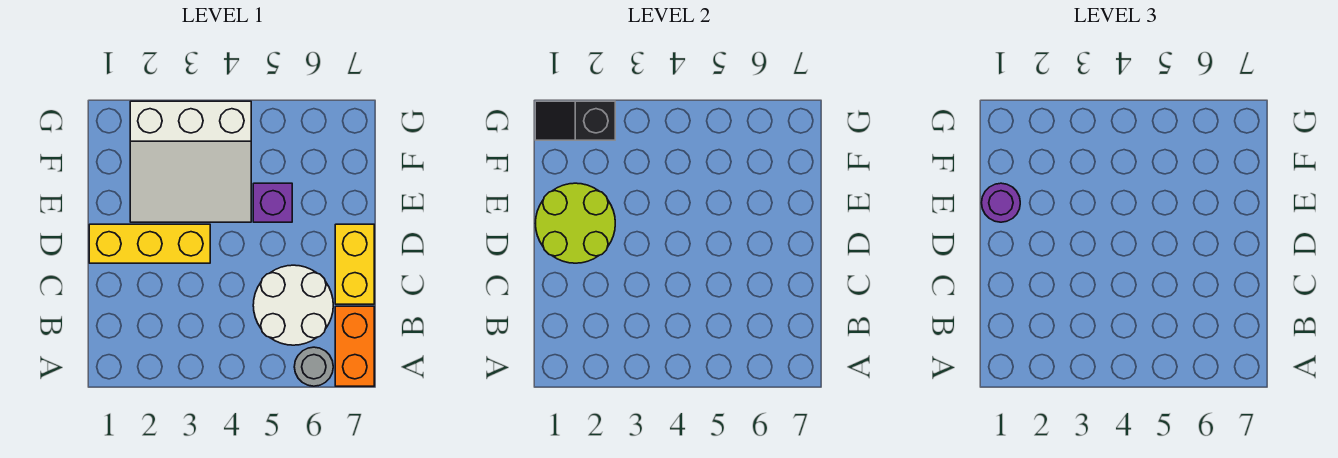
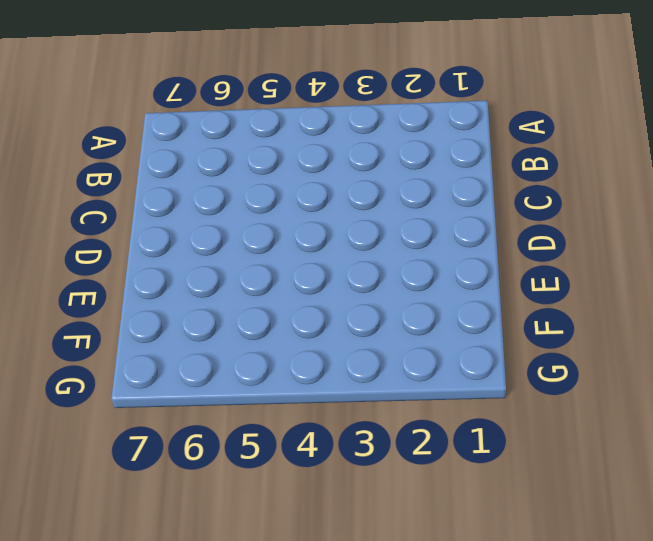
none -> grey round brick A6 level 1
none -> orange brick A7:B7 level 1

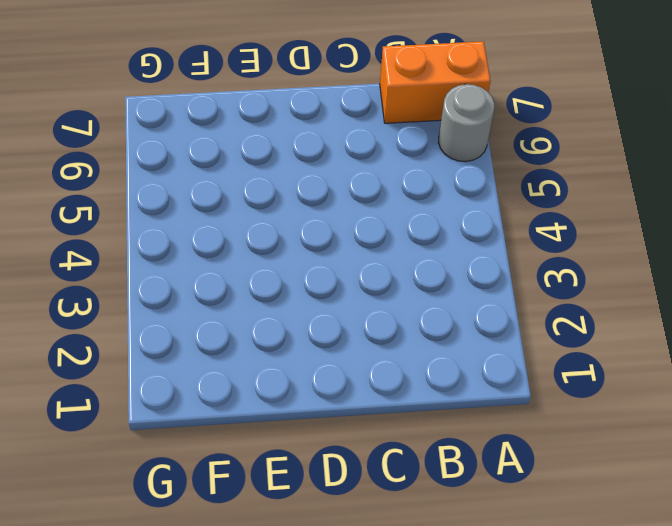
none -> white round brick B5:C6 level 1
none -> yellow brick C7:D7 level 1

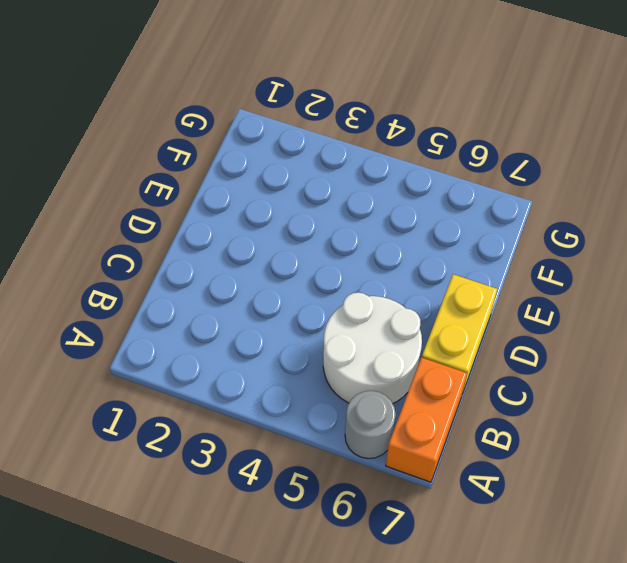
none -> yellow brick D1:D3 level 1
none -> white slope E2:G4 level 1 top G

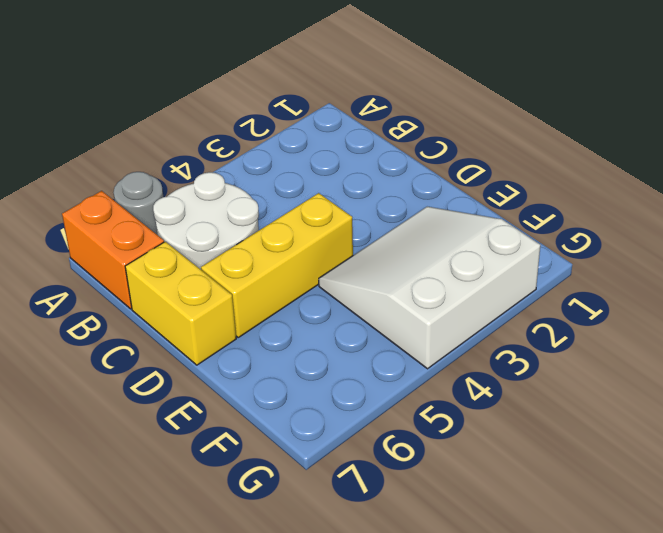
yellow brick D4:D6 level 1 -> yellow brick D1:D3 level 1
none -> purple brick E5 level 1
none -> lime round brick D1:E2 level 2

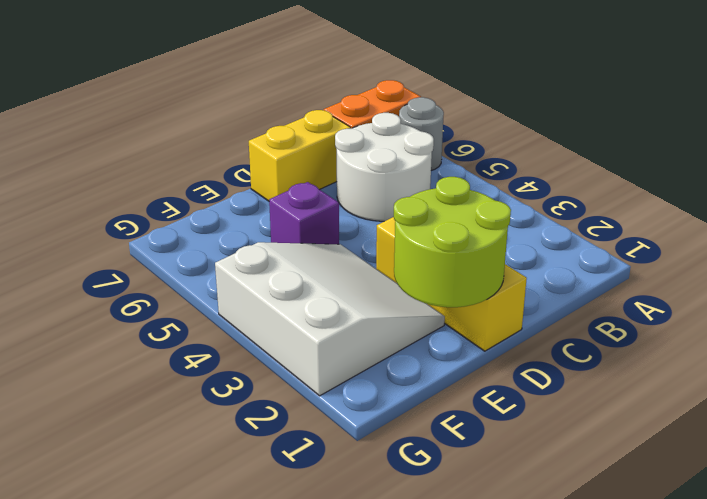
none -> black slope G1:G2 level 2 top 2
none -> purple round brick E1 level 3

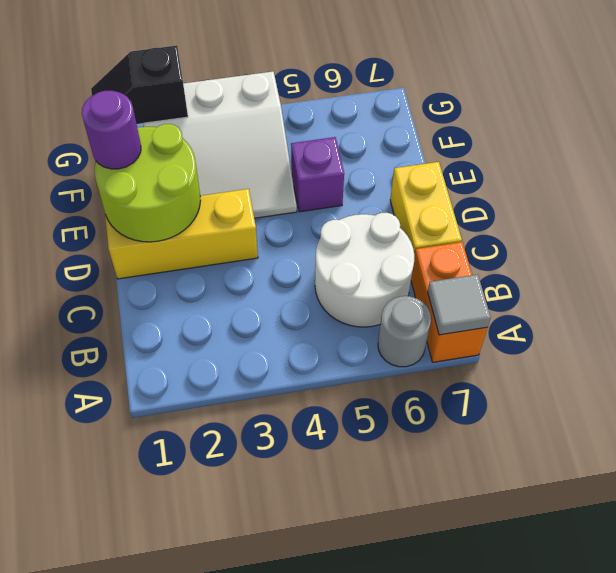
grey tile A7 level 2 -> none

